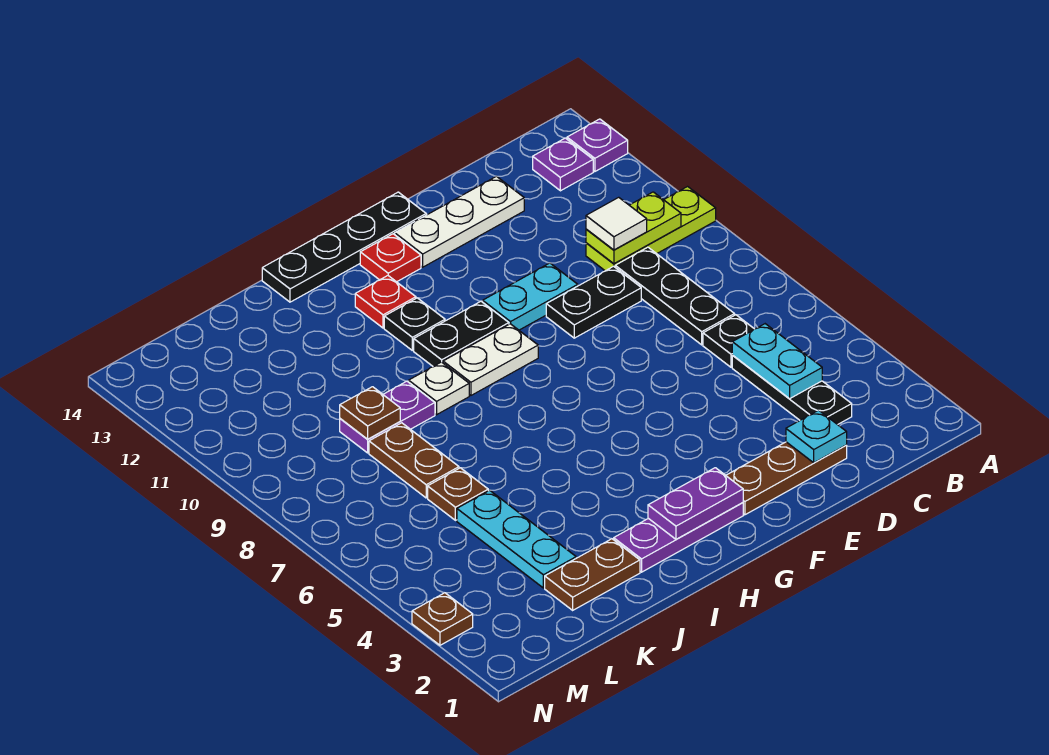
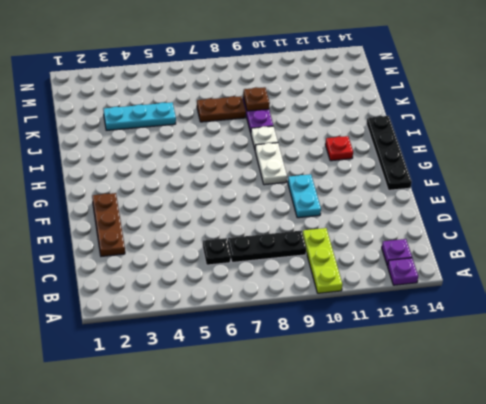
none -> black plate C3:C5 level 1
none -> black plate D9:E9 level 1
none -> white plate D13:F13 level 1
none -> purple plate G2:I2 level 1

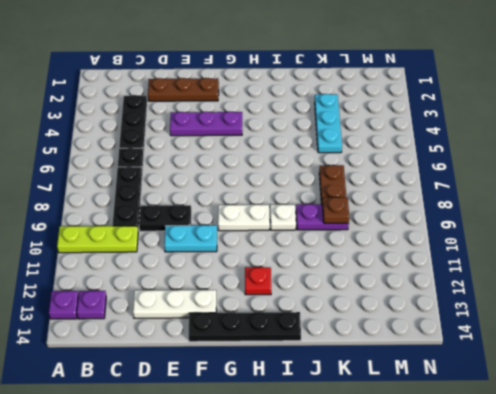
purple plate E4:G4 level 1 -> purple plate G2:I2 level 1
none -> black plate G10:H10 level 1
none -> red plate G13 level 1
none -> black plate H11 level 1
none -> brown plate J2:K2 level 1

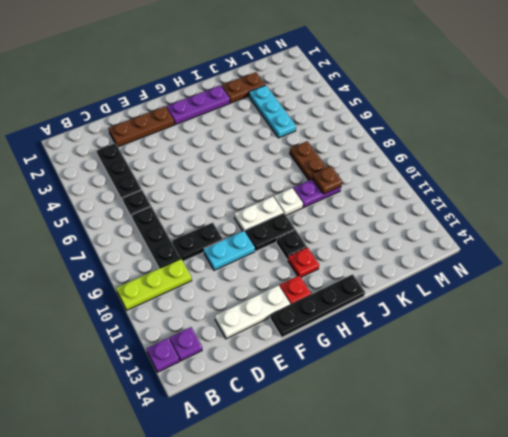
none -> brown plate K6 level 1
none -> brown plate N3 level 1
none -> lime plate B10:C10 level 2
none -> cyan plate C4:C5 level 2

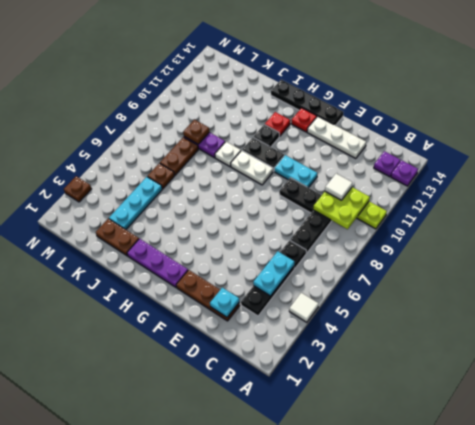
white tile A4 level 1 -> none
lime plate B9:C10 level 2 -> lime plate B10:C10 level 2
none -> purple plate G2:H2 level 2

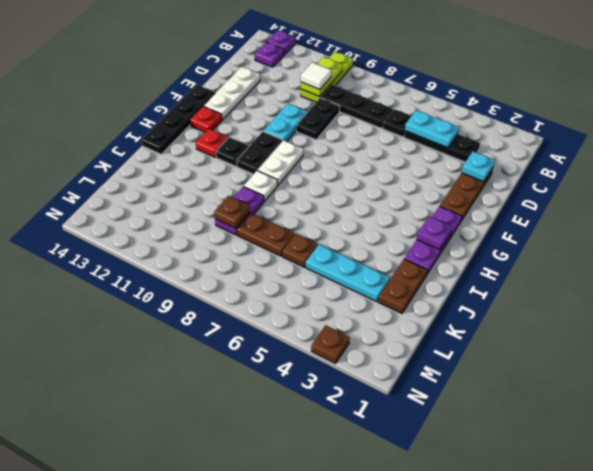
purple plate H2 level 2 -> purple plate G2:H2 level 2

